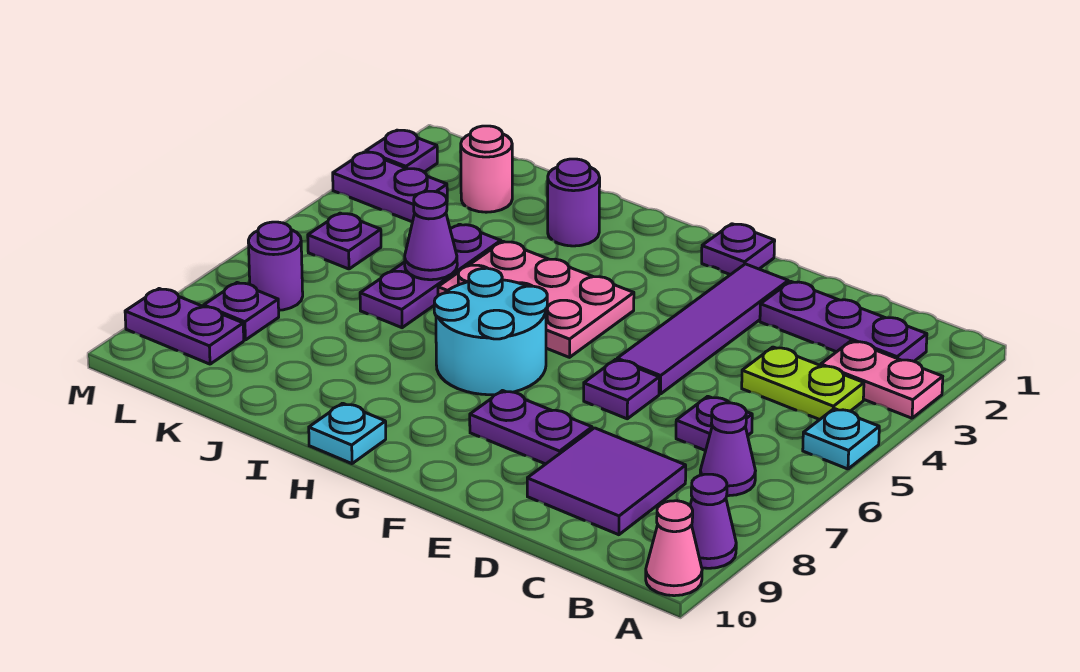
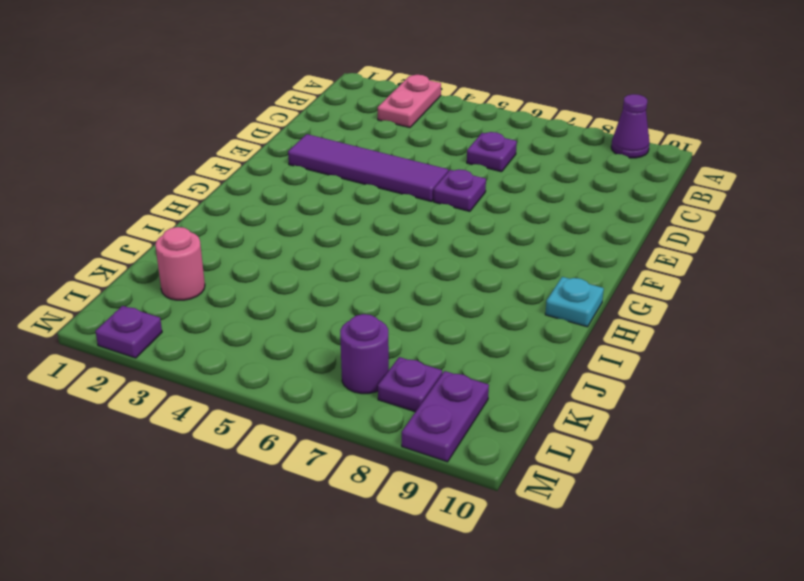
none -> cyan plate A5 level 1
none -> pink cone A10 level 1
none -> purple plate B2:D2 level 1

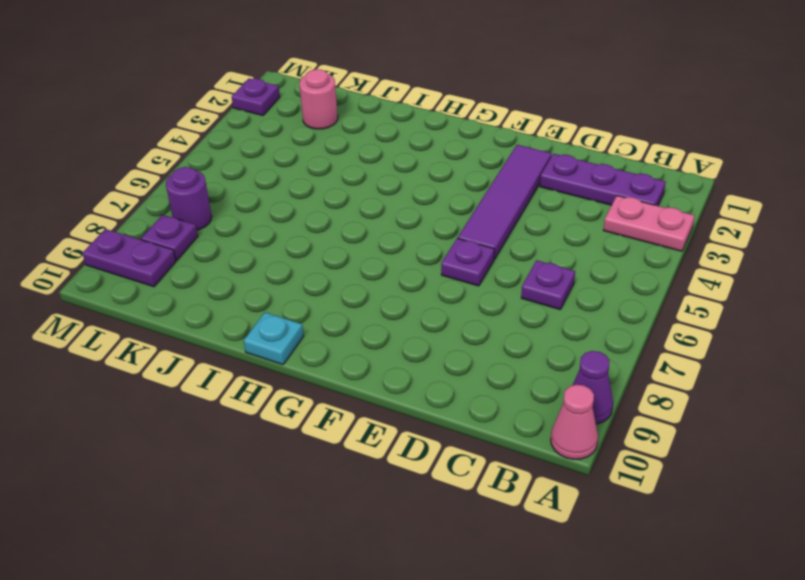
none -> cyan plate A5 level 1
none -> lime plate B4:C4 level 1
none -> purple cone B7 level 1

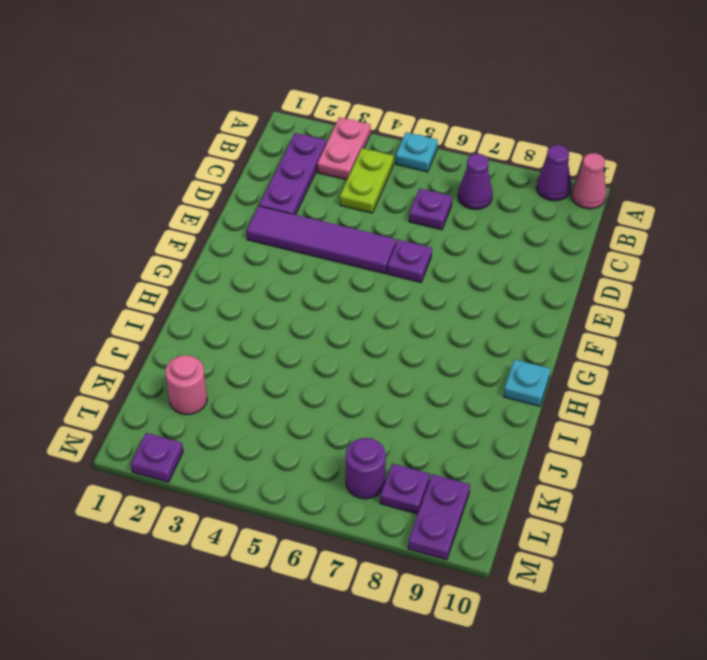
none -> purple tile C8:D9 level 1
none -> purple plate E8:F8 level 1
none -> purple plate F1 level 1

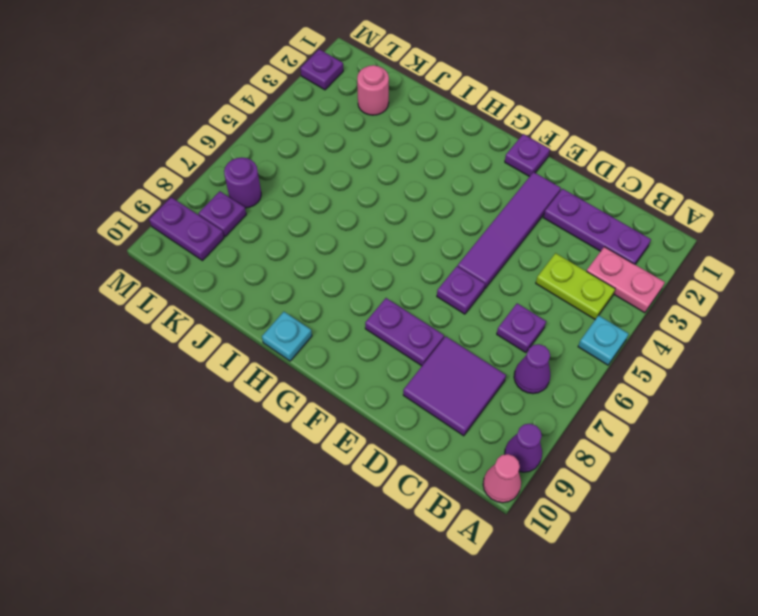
none -> pink plate G4:I5 level 1
none -> cyan round brick G6:H7 level 1
none -> purple round brick I2 level 1

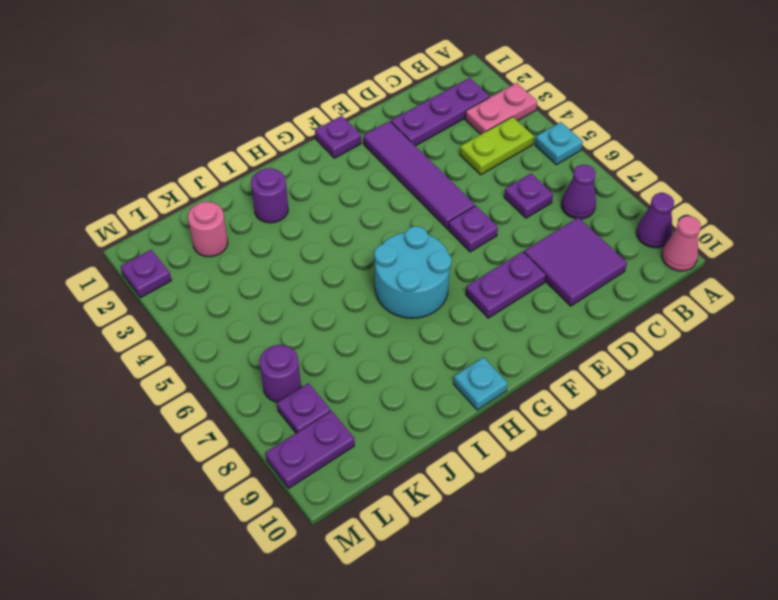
none -> pink plate G4:I5 level 1
none -> purple plate J4:J6 level 1
none -> purple plate L3:M3 level 1

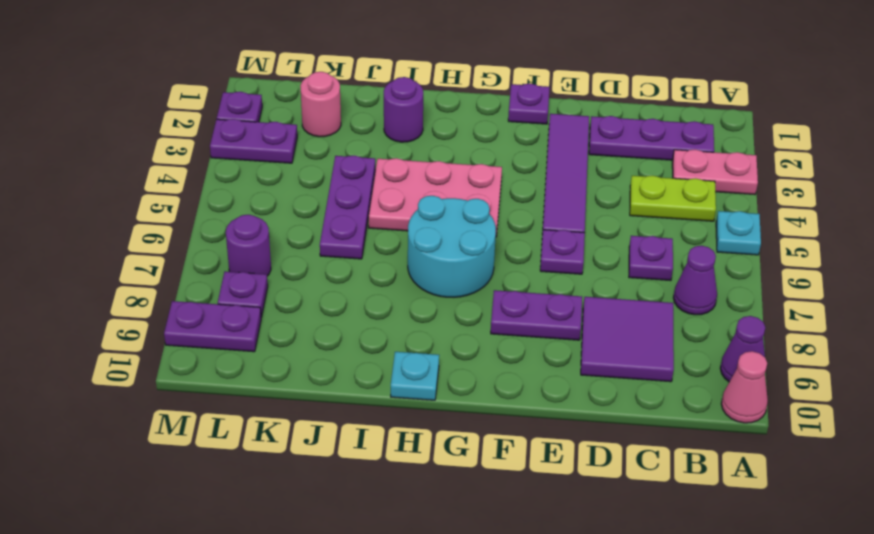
none -> purple plate L5 level 1
none -> purple cone J5 level 2

